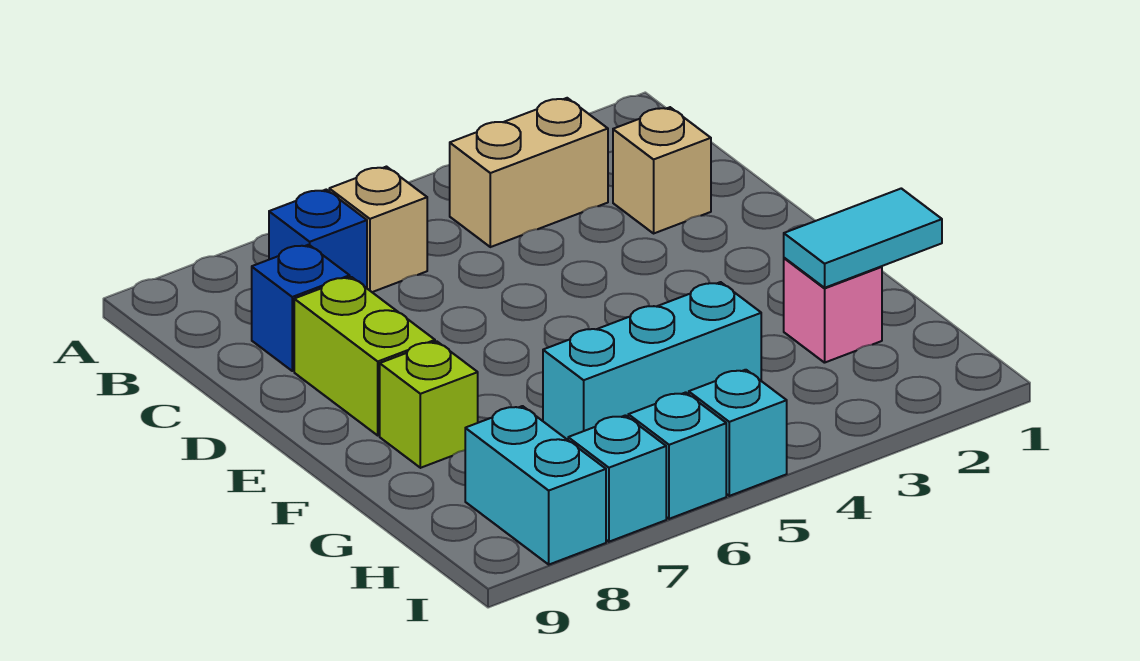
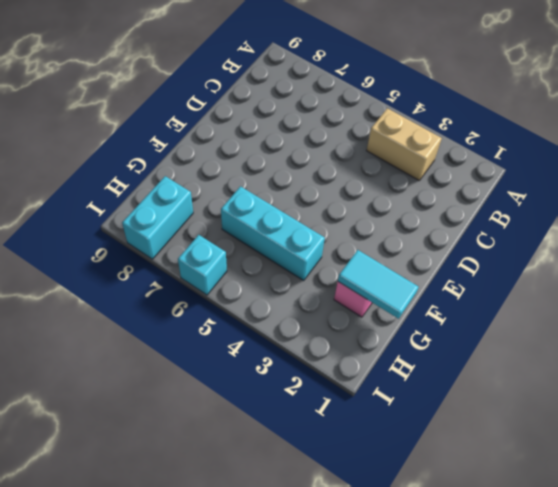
none -> tan brick B6 level 1
none -> blue brick B7 level 1
none -> tan brick C2 level 1

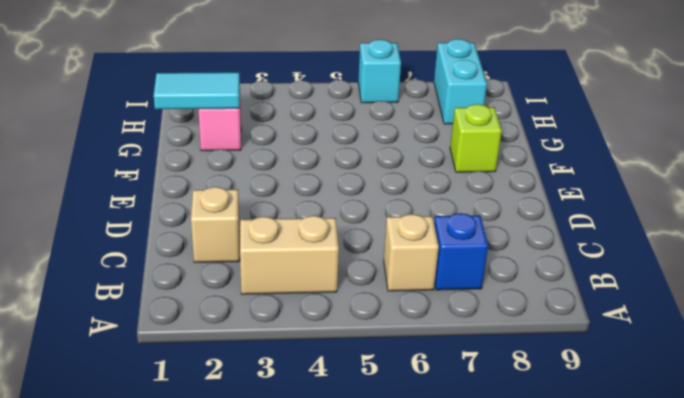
none -> blue brick C8 level 1
none -> lime brick D8:E8 level 1
none -> cyan brick G4:G6 level 1

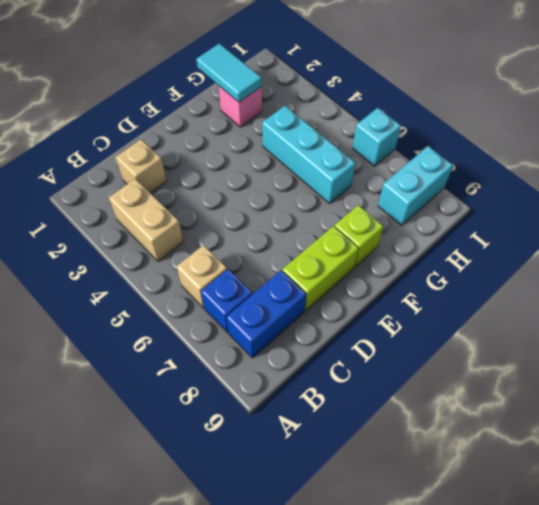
blue brick B8:C8 level 1 -> blue brick C8 level 1
none -> cyan brick I5 level 1
none -> cyan brick I7 level 1

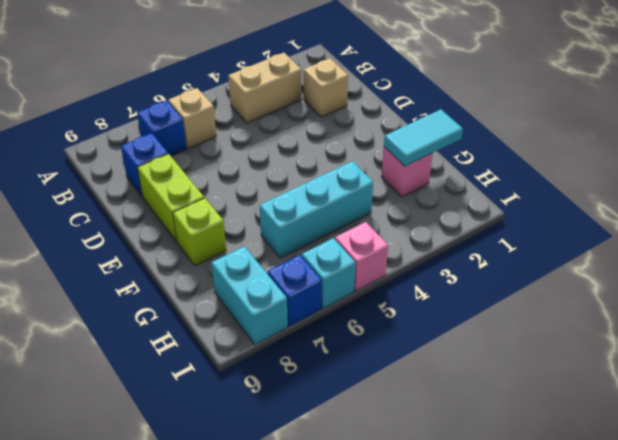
pink brick I5 level 1 -> cyan brick I5 level 1
blue brick I7 level 1 -> cyan brick I7 level 1

